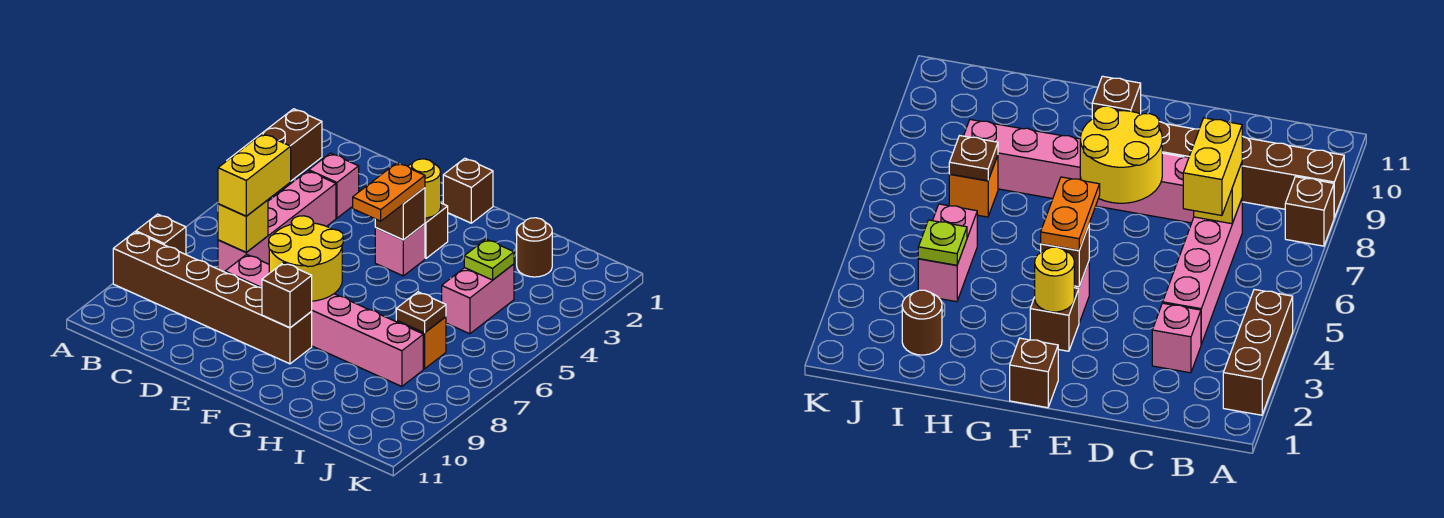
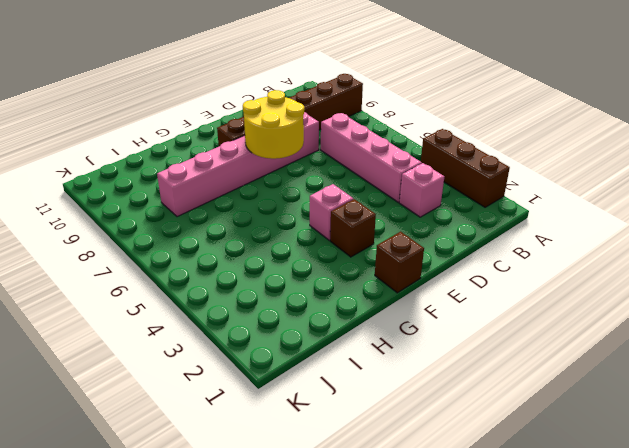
none -> brown brick A8 level 1
none -> brown round brick I2 level 1
none -> pink brick I4:I5 level 1

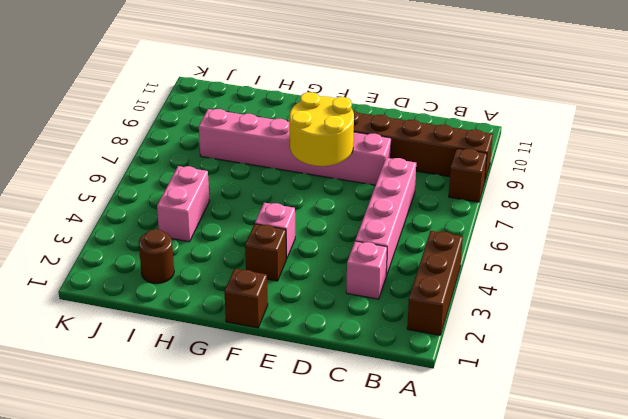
none -> orange brick I7 level 1
none -> yellow brick C7 level 2
none -> yellow round brick F3 level 2

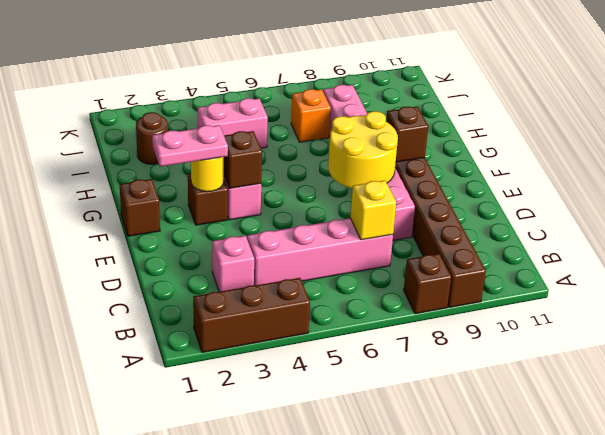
pink plate F2:F3 level 3 -> none
none -> lime plate I4 level 2
none -> brown plate I7 level 2
none -> yellow brick C6:C7 level 3

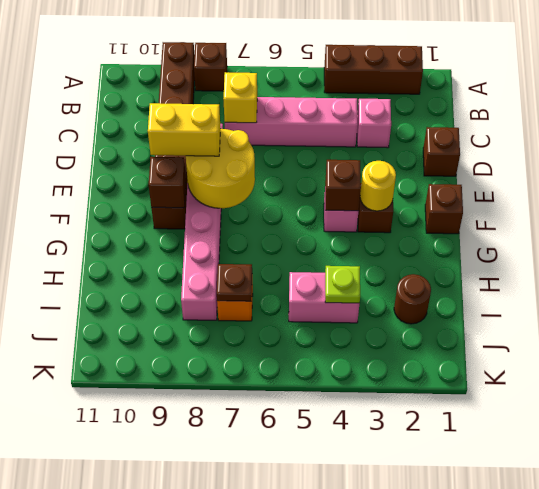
brown brick D1 level 1 -> none
yellow brick E8:E9 level 3 -> yellow brick C6:C7 level 3
none -> orange plate F4:F5 level 3

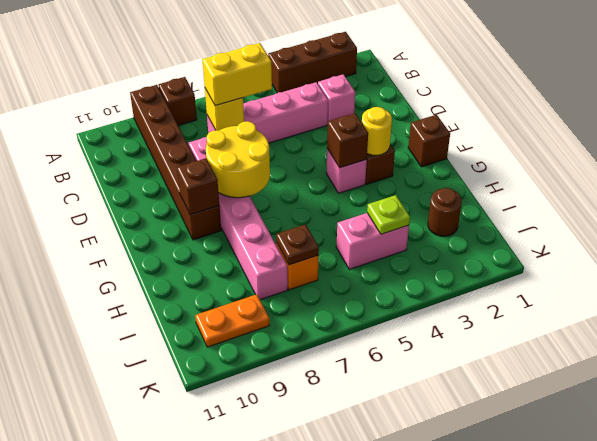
orange plate J9:J10 level 1 -> orange plate F4:F5 level 3

